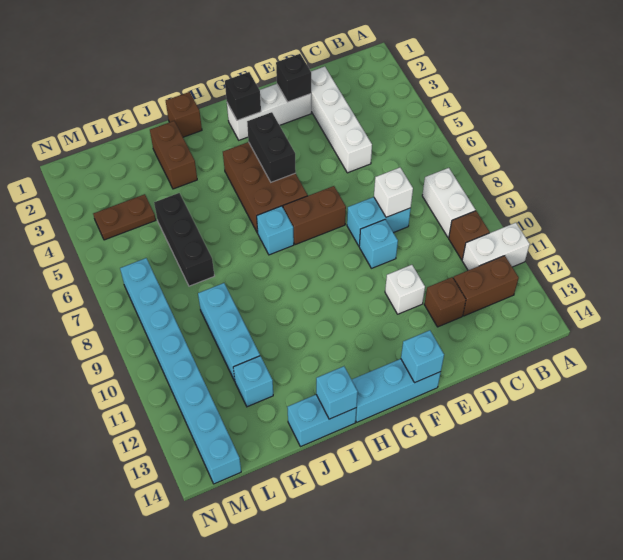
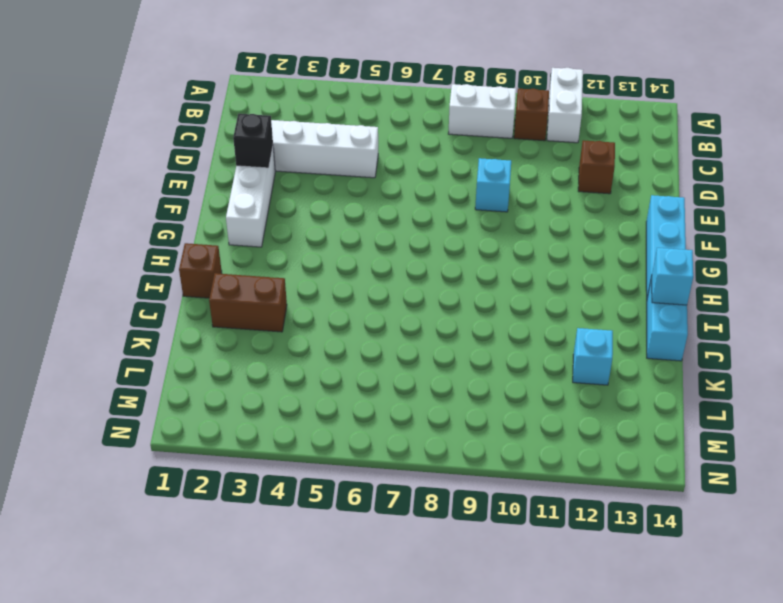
none -> brown brick B12:C12 level 1
none -> cyan brick D8:E8 level 1
none -> white brick E11 level 1

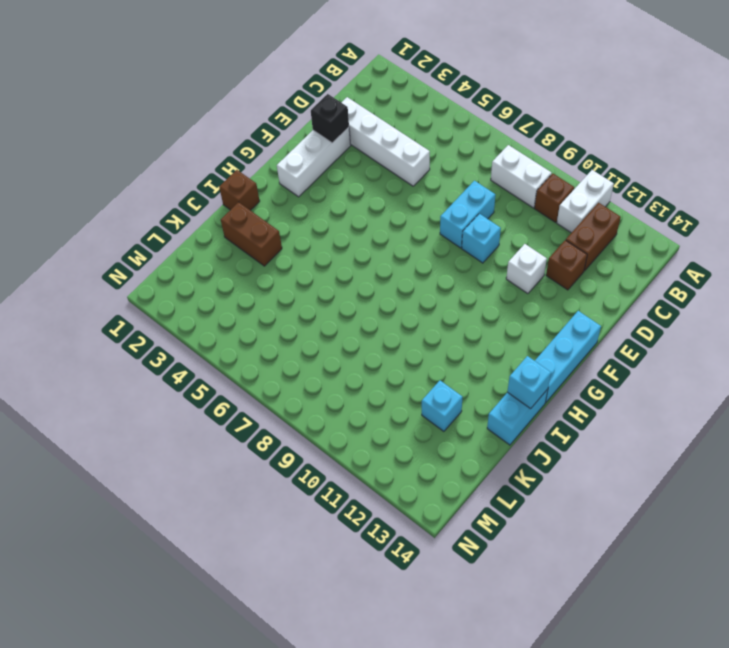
none -> brown brick F7:G7 level 1
none -> brown brick G4:H6 level 1
none -> cyan brick H7 level 1

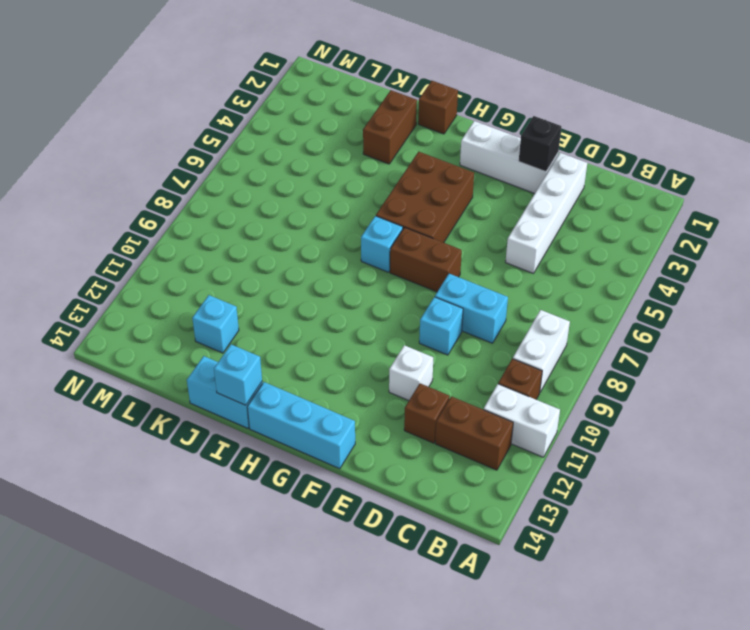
none -> black brick K5:K7 level 1
none -> cyan brick K9:K11 level 1
none -> brown plate L4:M4 level 1

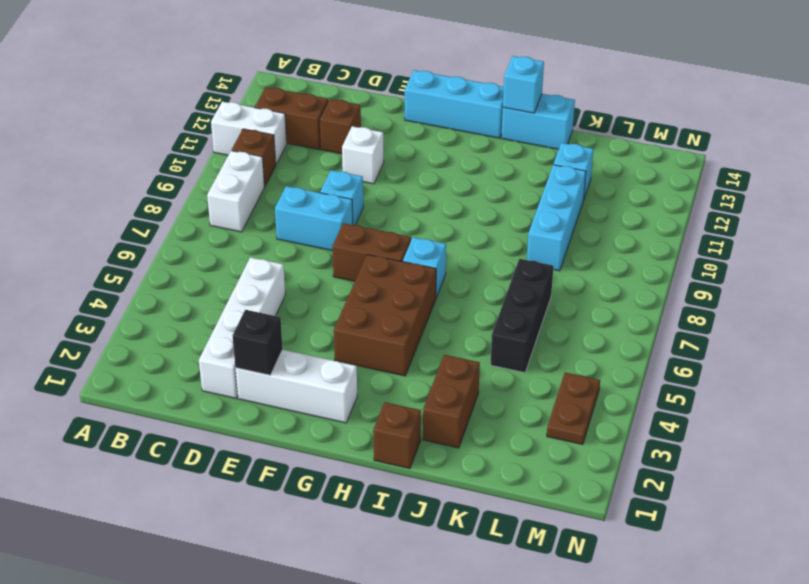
brown plate M3:M4 level 1 -> brown plate L4:M4 level 1
none -> cyan brick M7:M14 level 1
none -> white brick D8 level 2
none -> cyan brick F14 level 2

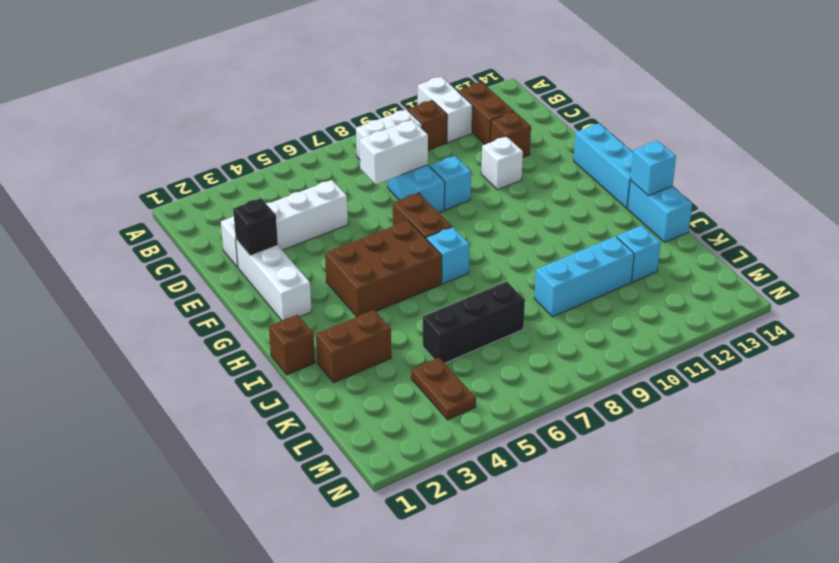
white brick D7:D8 level 2 -> white brick D8 level 2
none -> cyan brick M7:M14 level 1
none -> cyan brick F14 level 2
none -> black brick G2 level 2

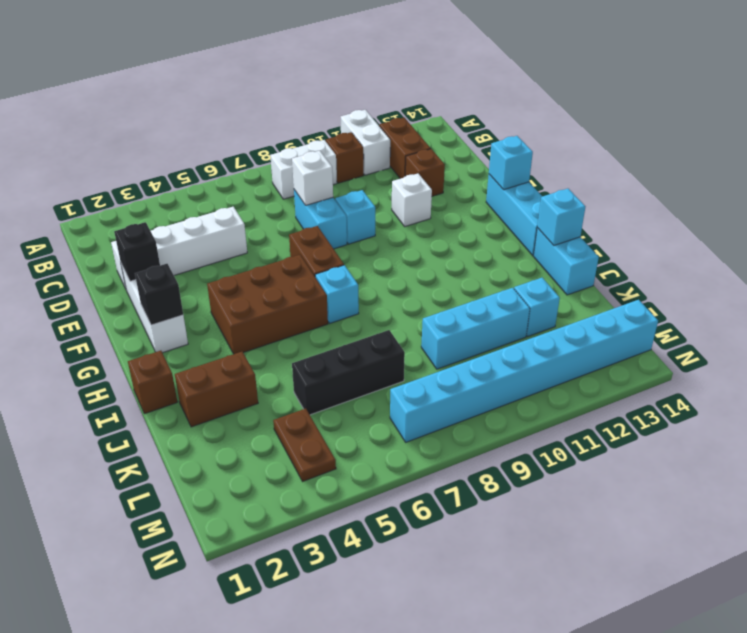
none -> black brick G4:G5 level 2

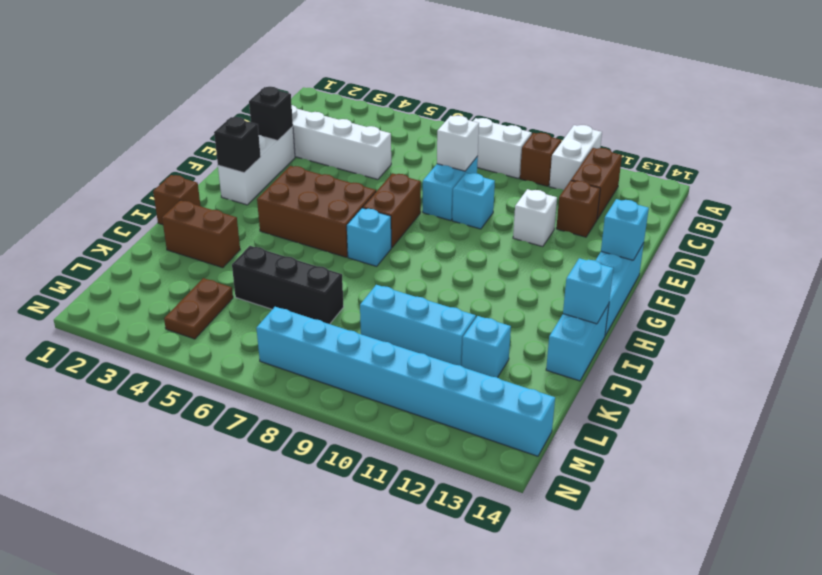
none -> black brick G4:G5 level 2

